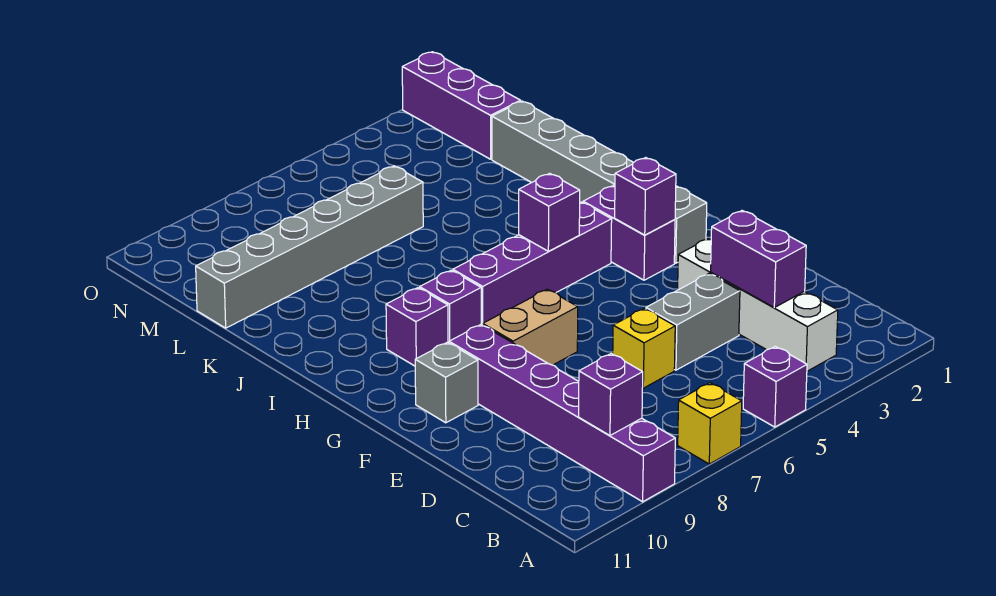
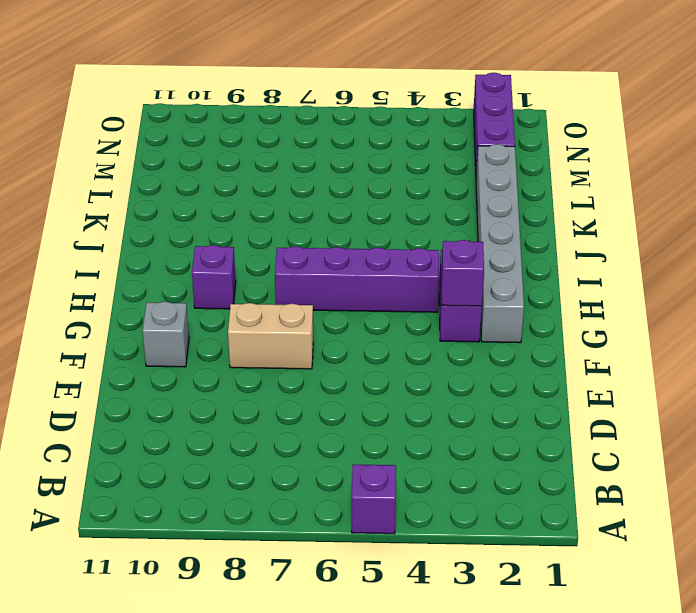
none -> yellow brick A7 level 1
none -> purple brick A9:F9 level 1
none -> white brick B3:E3 level 1

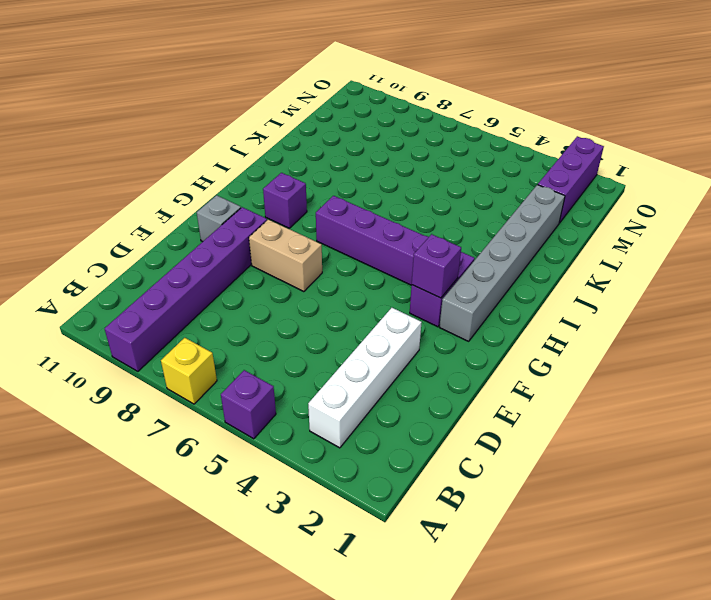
none -> grey brick D4:D5 level 1
none -> yellow brick D6 level 1
none -> purple brick H8 level 1

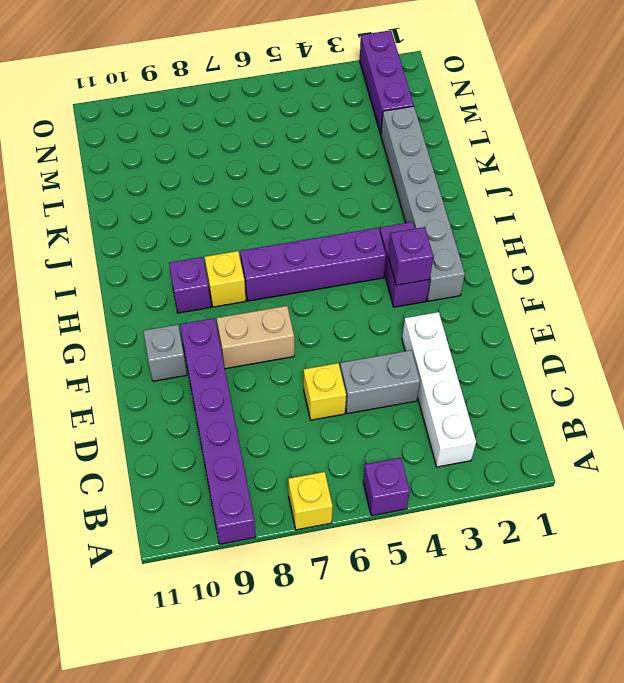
yellow brick H8 level 1 -> purple brick H8 level 1
none -> grey brick L6:L11 level 1
none -> purple brick B9 level 2
none -> purple brick C3:D3 level 2

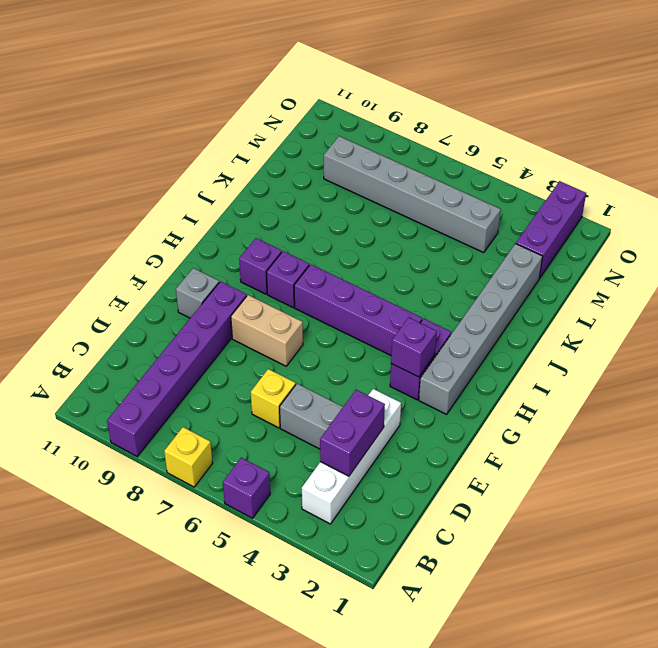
grey brick M4:M9 level 1 -> grey brick L6:L11 level 1
none -> purple brick B9 level 2
none -> purple brick H5 level 2

